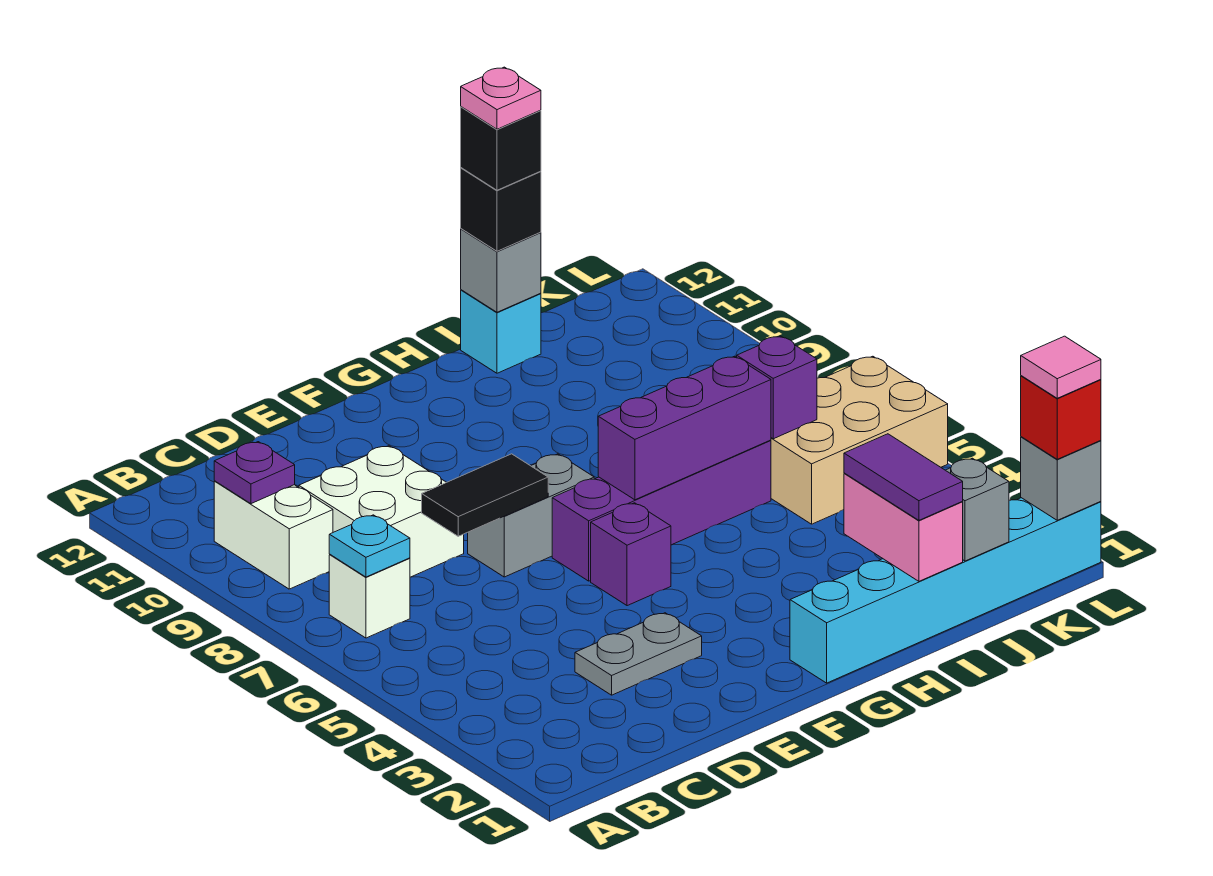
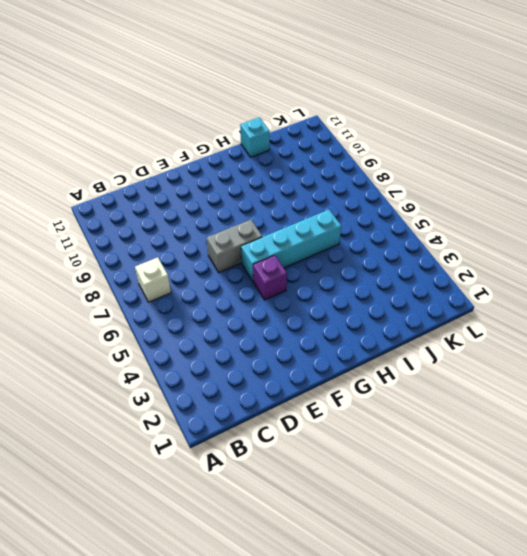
cyan brick F6:I6 level 1 -> purple brick F6:I6 level 1
none -> white brick B9:B10 level 1
none -> white brick C8:D9 level 1
none -> grey plate D3:E3 level 1

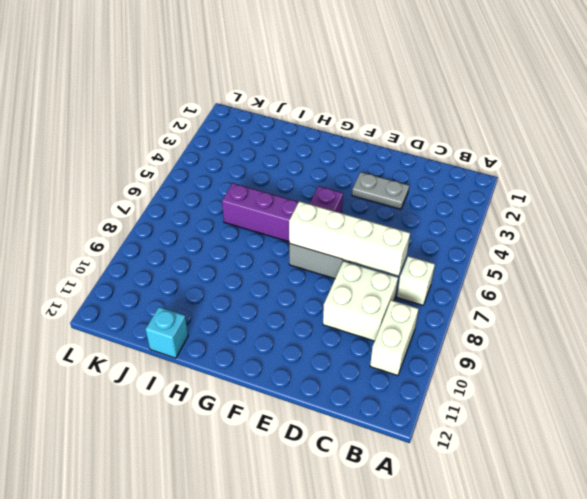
white brick C7:F7 level 2 -> black tile D7:E7 level 2
none -> cyan brick G1:L1 level 1
none -> tan brick J5:L6 level 1
none -> cyan plate B7 level 2

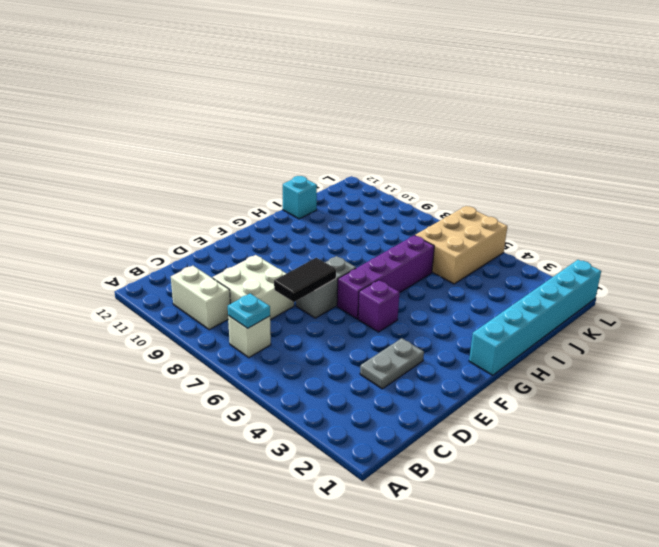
none -> purple plate B10 level 2
none -> purple brick G6:I6 level 2
none -> pink brick I1:I2 level 2

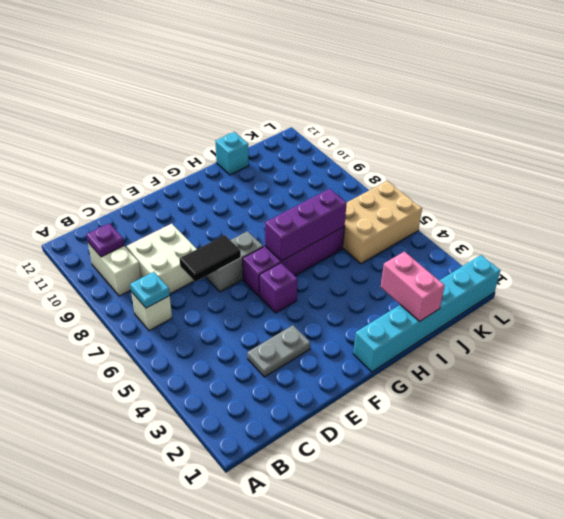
none -> grey brick I12 level 2
none -> grey brick J1 level 2
none -> purple brick J6 level 2

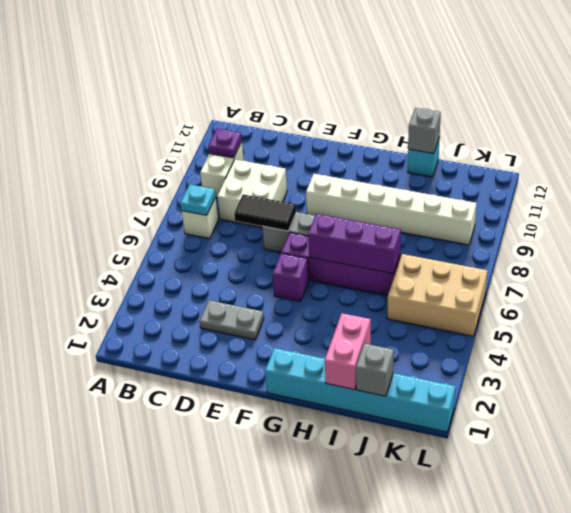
white brick F9:K9 level 1 -> none
none -> purple brick J6 level 2
none -> grey brick L1 level 2
none -> purple tile I1:I2 level 3

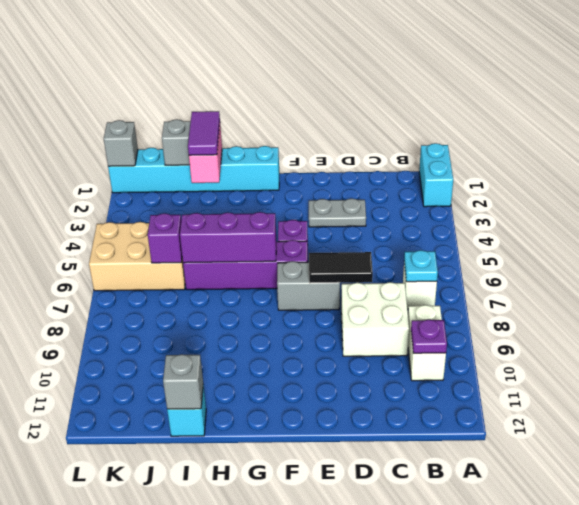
cyan brick A1:A2 level 1 -> none
none -> black brick I12 level 3
none -> red brick L1 level 3
none -> black brick I12 level 4

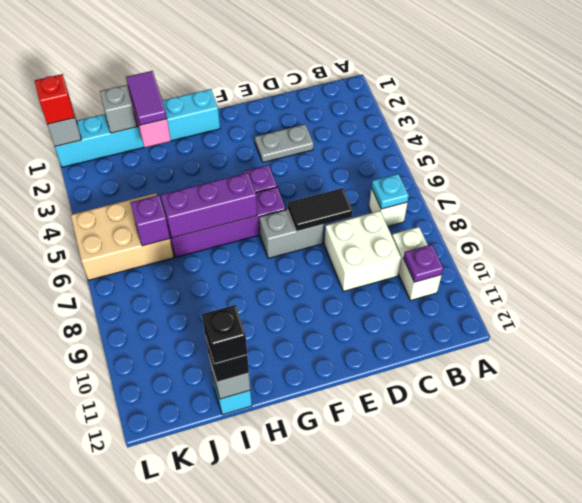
none -> pink tile L1 level 4
none -> pink plate I12 level 5

